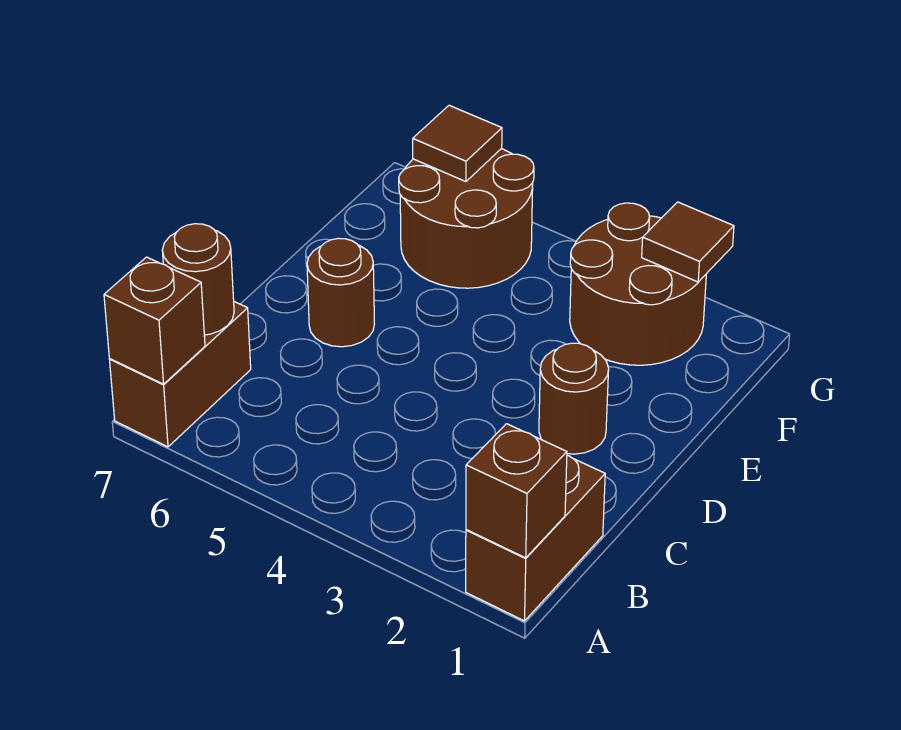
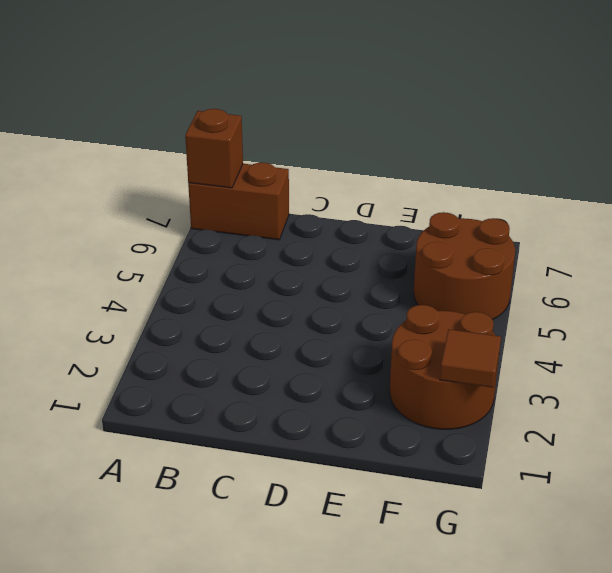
none -> brown brick A1:B1 level 1
none -> brown round brick D2 level 1

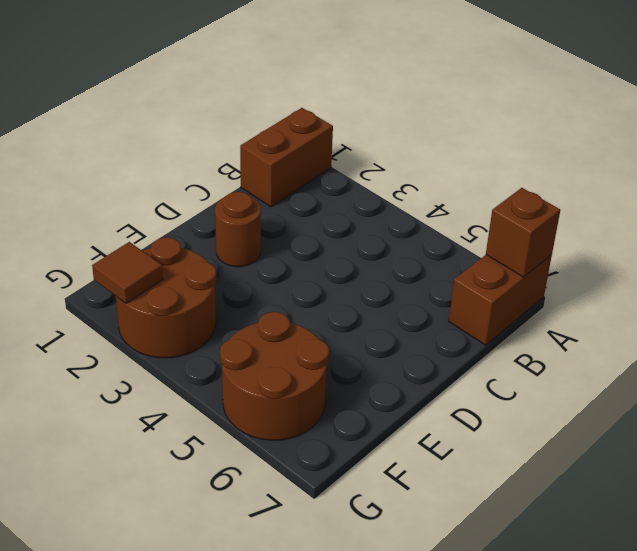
none -> brown round brick D6 level 1
none -> brown brick A1 level 2

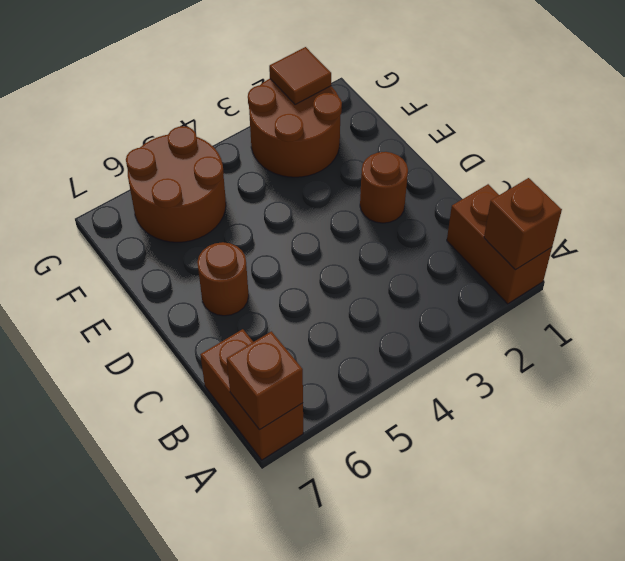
none -> brown round brick B7 level 2
none -> brown tile G6 level 2

